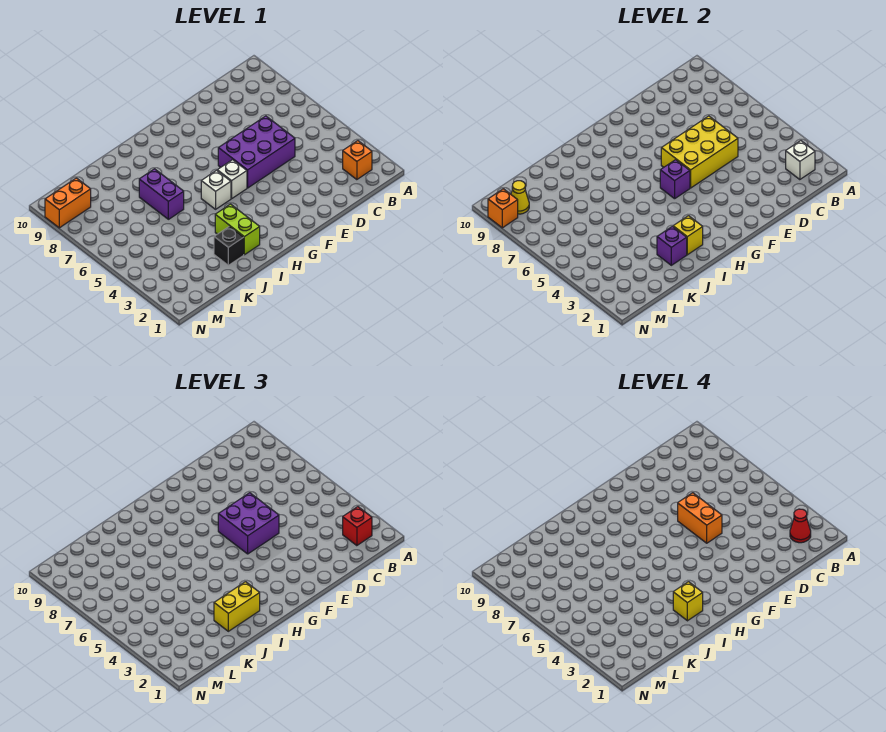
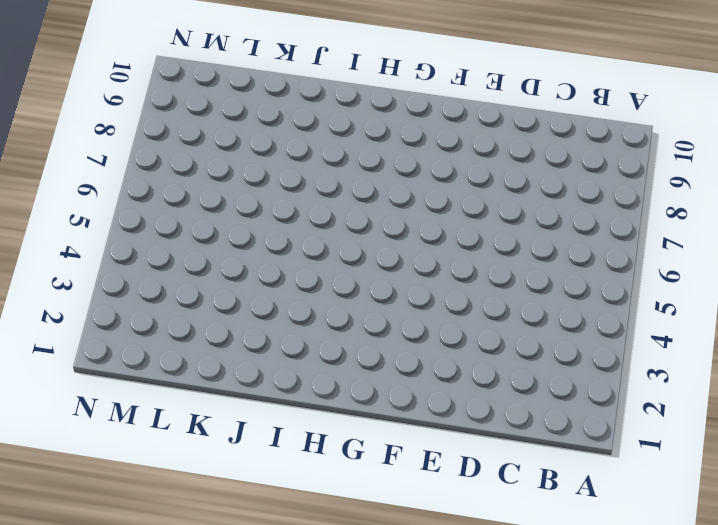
none -> orange brick B2 level 1
none -> purple brick D5:F6 level 1
none -> white brick G5 level 1

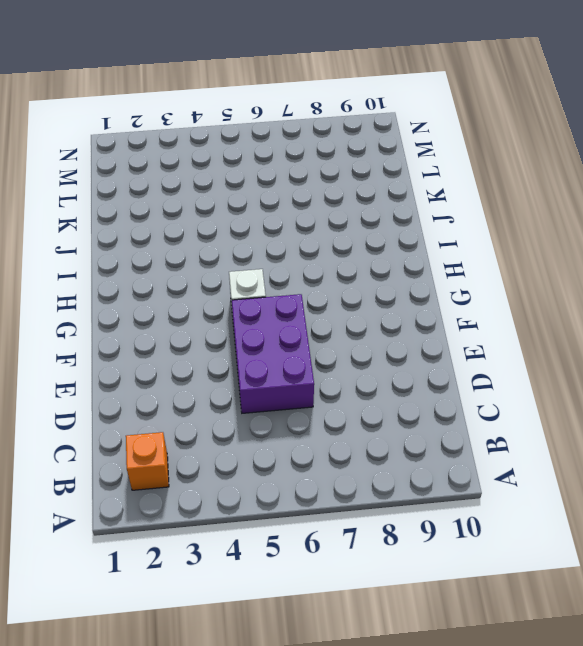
none -> white brick H5 level 1
none -> lime brick I2:I3 level 1
none -> black brick J2 level 1

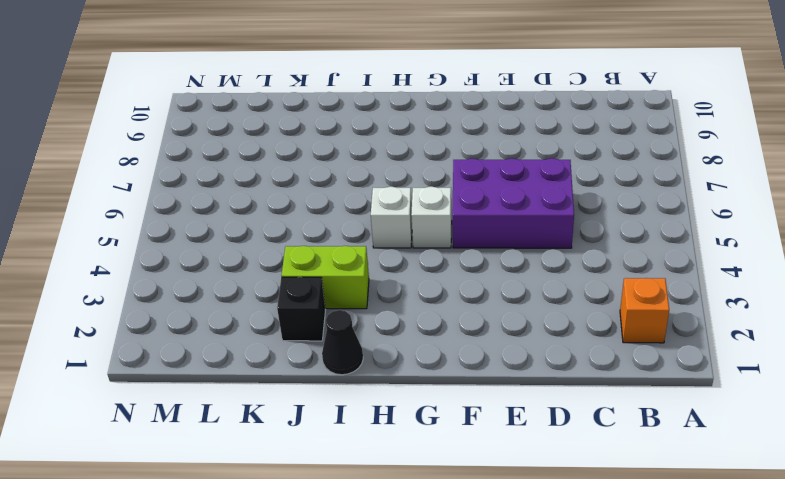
black cone I1 level 1 -> none
lime brick I3:J3 level 1 -> lime brick I2:I3 level 1
none -> purple brick J6:J7 level 1
none -> orange brick M9:N9 level 1
none -> white brick B2 level 2

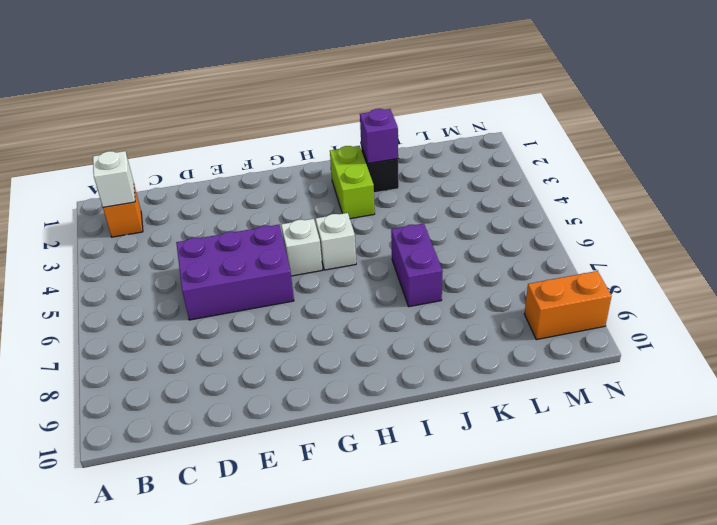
none -> yellow brick D5:F6 level 2
none -> purple brick G5 level 2
none -> yellow brick I2 level 2

